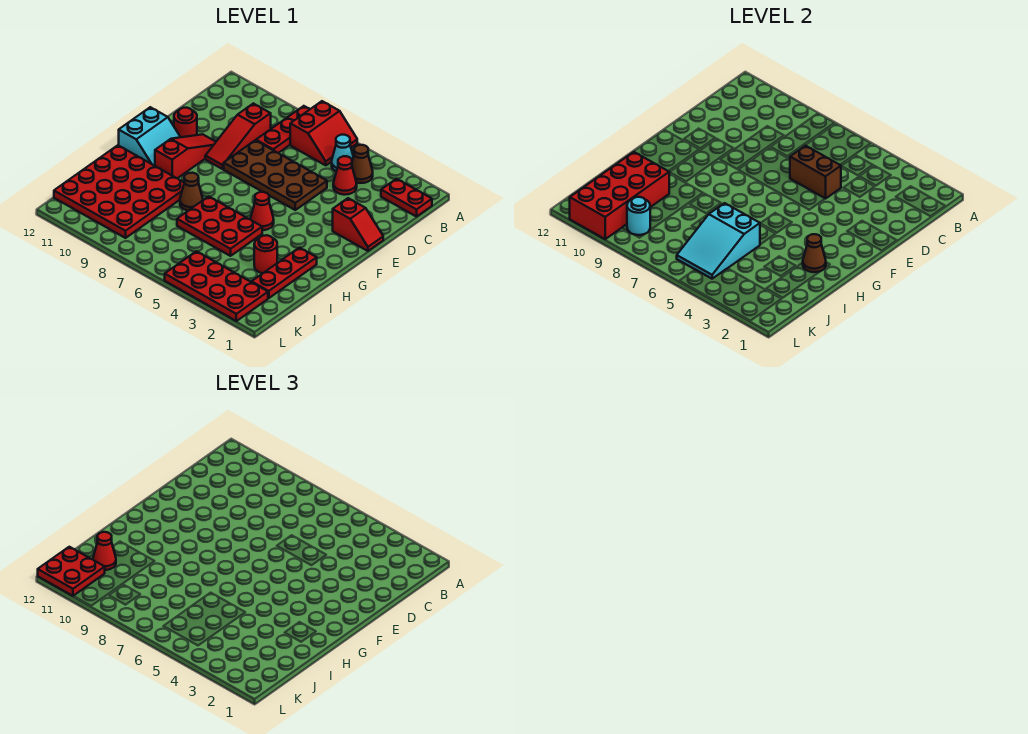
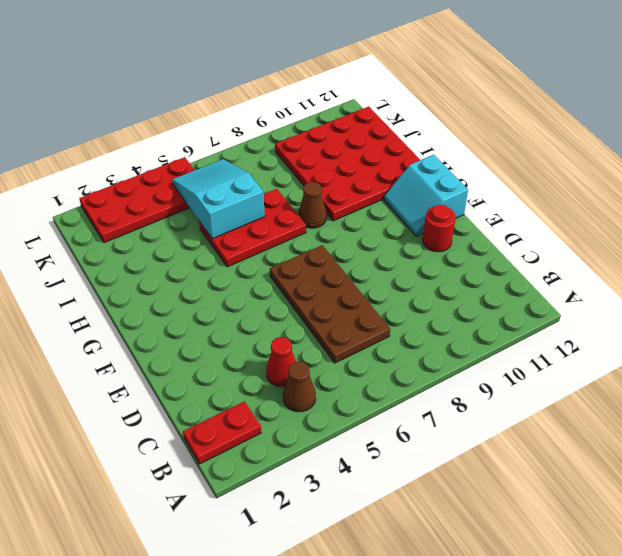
brown plate C6:F7 level 1 -> brown plate D5:E8 level 1
none -> red slope A6:B7 level 1 top 7
none -> red plate A8:C8 level 1
none -> cyan cone B5 level 1

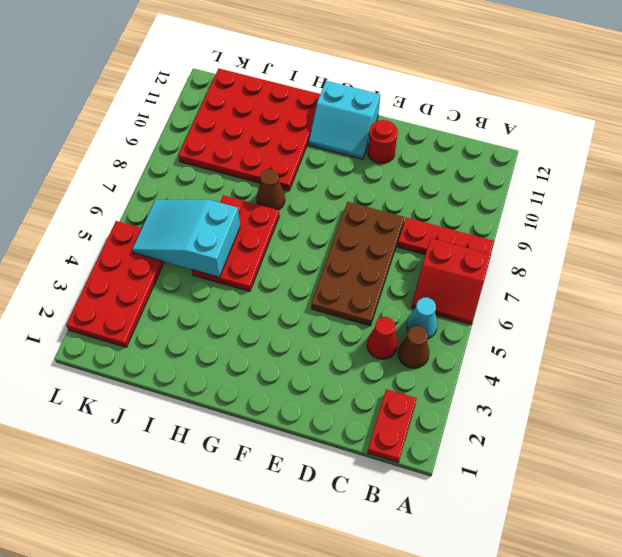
none -> red slope C9:E9 level 1 top C
none -> red slope E1:E2 level 1 top 2
none -> red slope E10:G10 level 1 top G

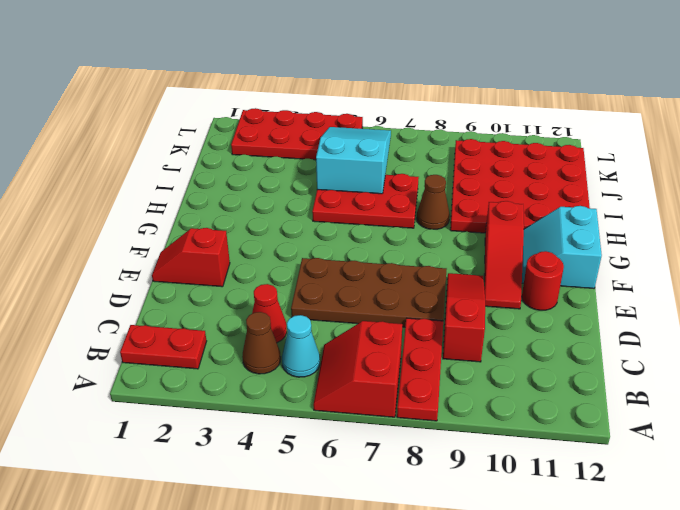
none -> red cone G5 level 1
none -> red plate H2:J2 level 1
none -> red round brick I3 level 1

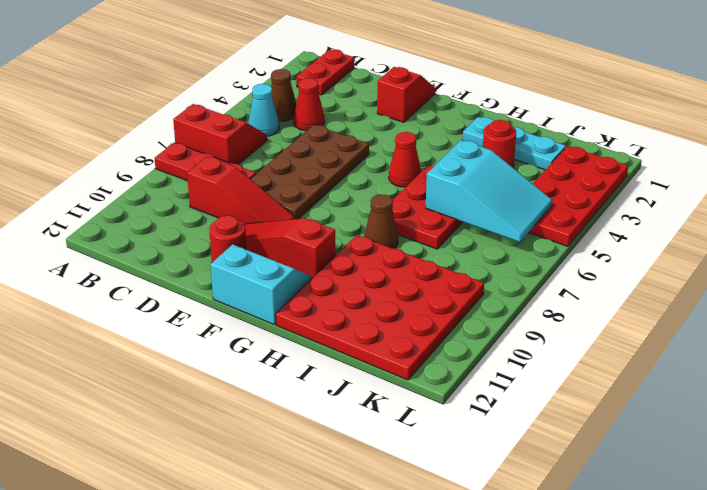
cyan plate H2:J2 level 1 -> red plate H2:J2 level 1
none -> brown brick D5:D6 level 2
none -> brown cone H2 level 2
none -> red brick I10:L11 level 2

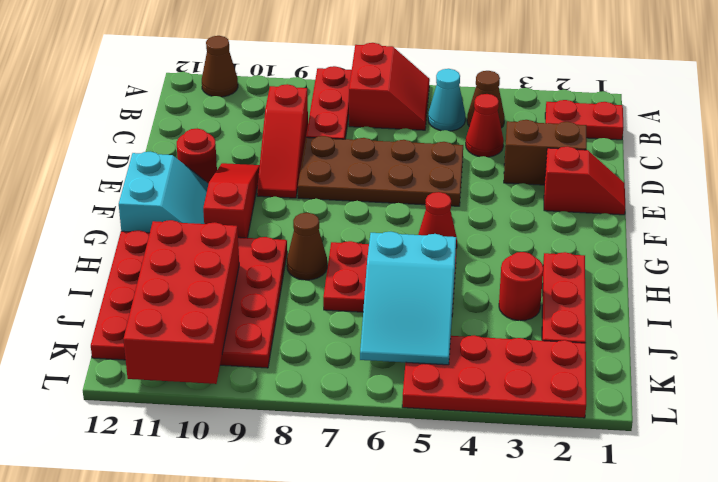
brown cone A11 level 1 -> brown cone H2 level 2
brown brick D2:D3 level 1 -> brown brick D5:D6 level 2
none -> cyan round brick K9 level 2
none -> red cone J11 level 3
none -> red plate K11:L12 level 3

